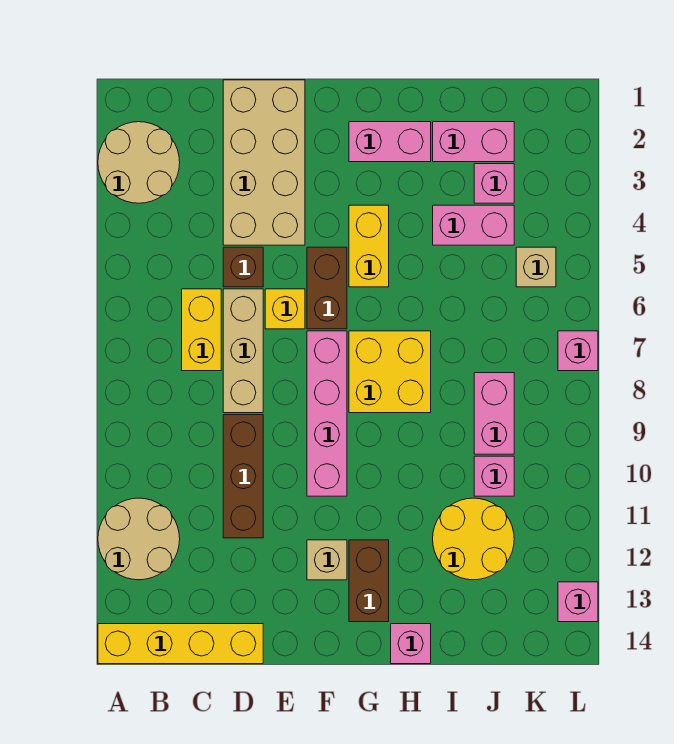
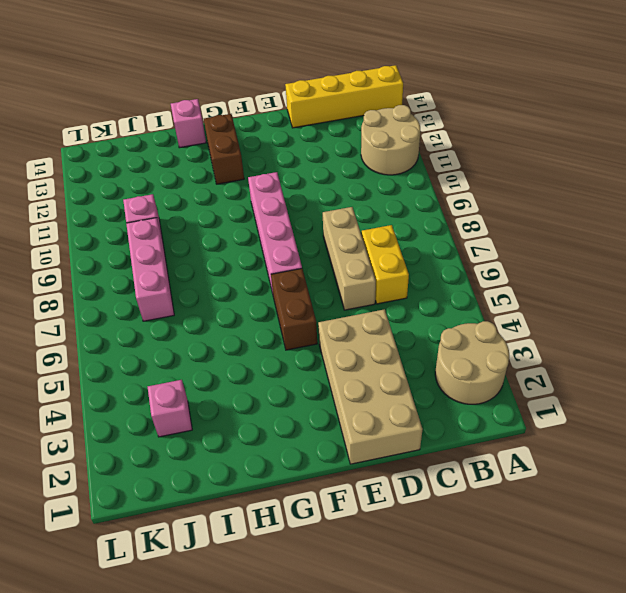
pink brick J7:J9 level 1 -> pink brick J8:J9 level 1
none -> brown brick D5 level 1
none -> brown brick D9:D11 level 1
none -> yellow brick E6 level 1

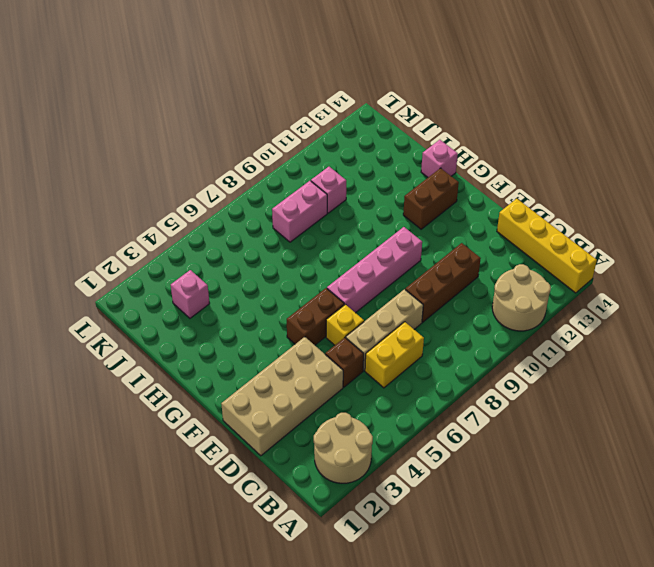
none -> tan brick F12 level 1
none -> pink brick G2:H2 level 1
none -> yellow brick G4:G5 level 1

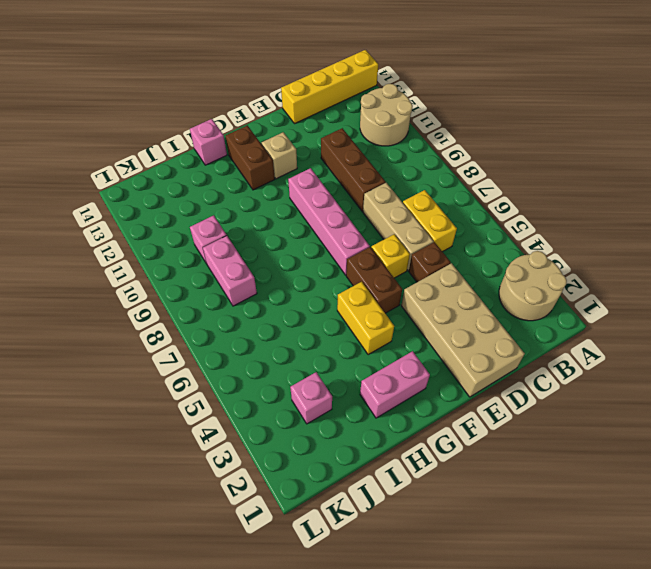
none -> yellow brick G7:H8 level 1
none -> pink brick I2:J2 level 1
none -> pink brick I4:J4 level 1

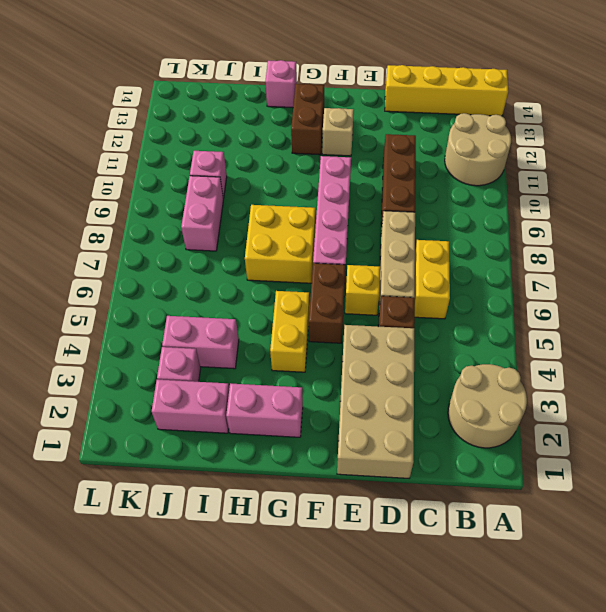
none -> yellow round brick I11:J12 level 1
none -> tan brick K5 level 1
none -> pink brick L7 level 1

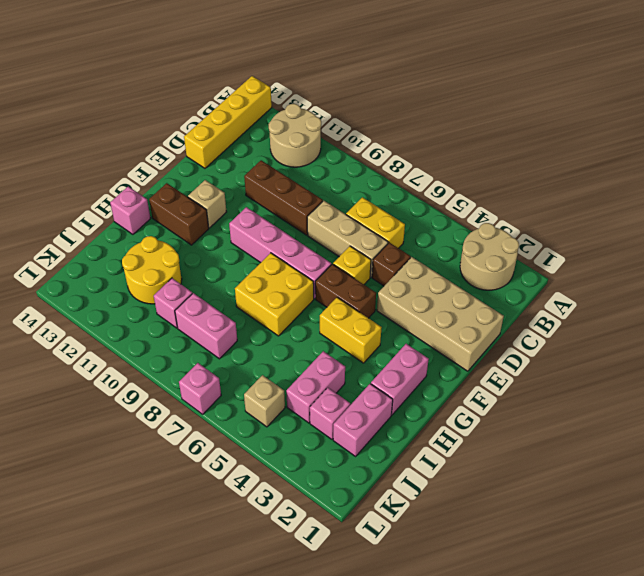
none -> pink brick L13 level 1

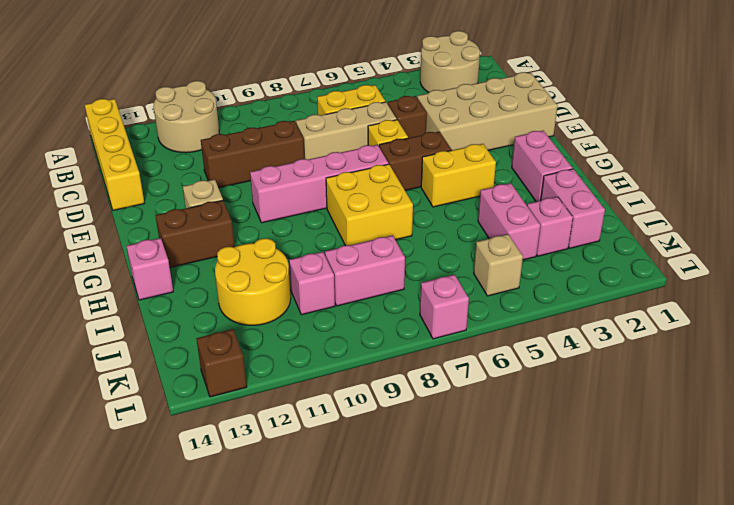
brown brick L13 level 1 -> pink brick L13 level 1

